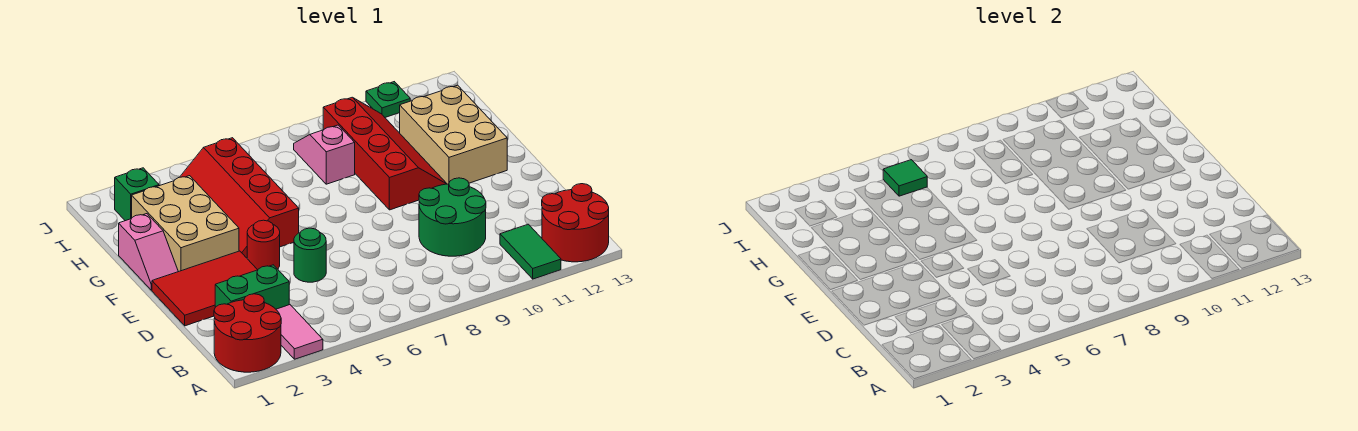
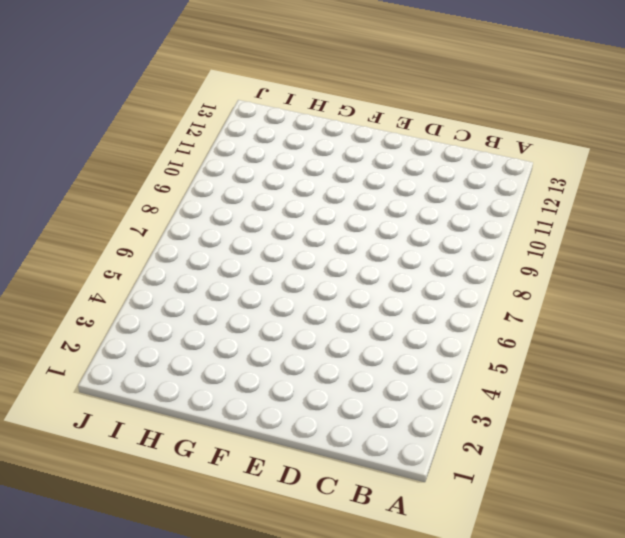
none -> red round brick A1:B2 level 1
none -> pink tile A3:B3 level 1
none -> green tile A11:B11 level 1

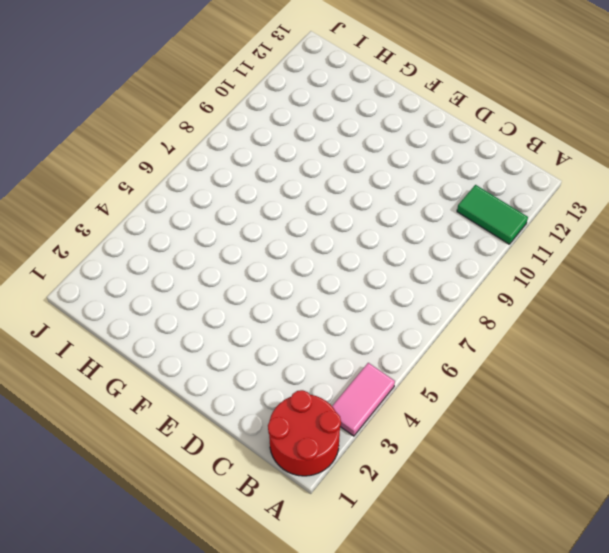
pink tile A3:A4 level 1 -> pink tile A3:B3 level 1
none -> red round brick A12:B13 level 1
none -> green brick C2:C3 level 1
none -> green round brick C9:D10 level 1

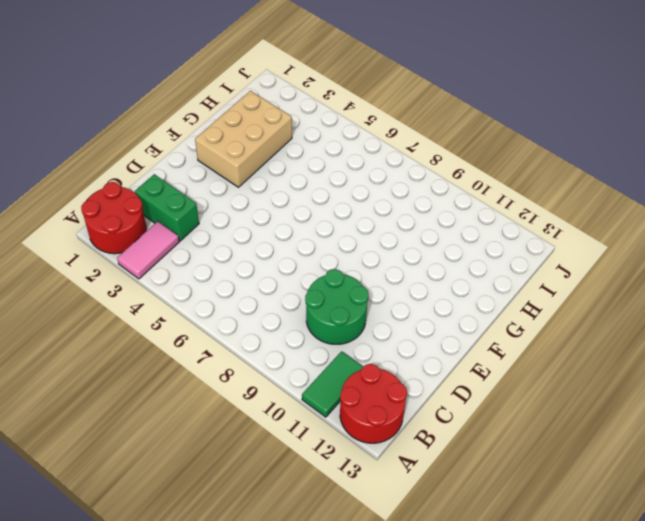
none -> red tile D1:E3 level 1
none -> green round brick D5 level 1
none -> red round brick E4 level 1

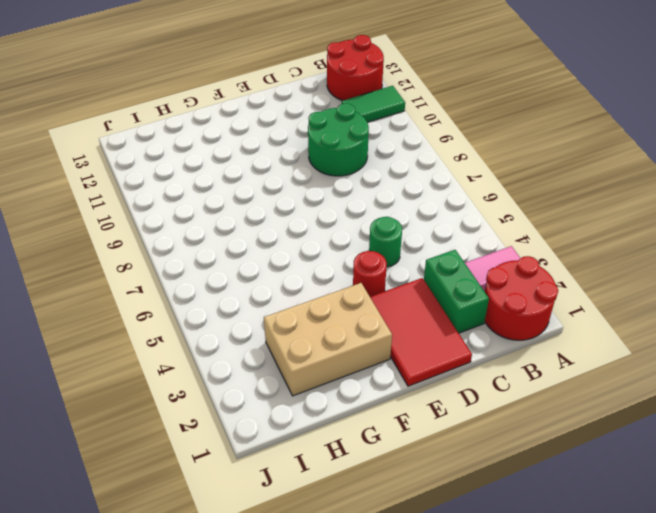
none -> pink slope F1:G1 level 1 top G
none -> red slope F4:I5 level 1 top 5
none -> red slope F9:I10 level 1 top 9

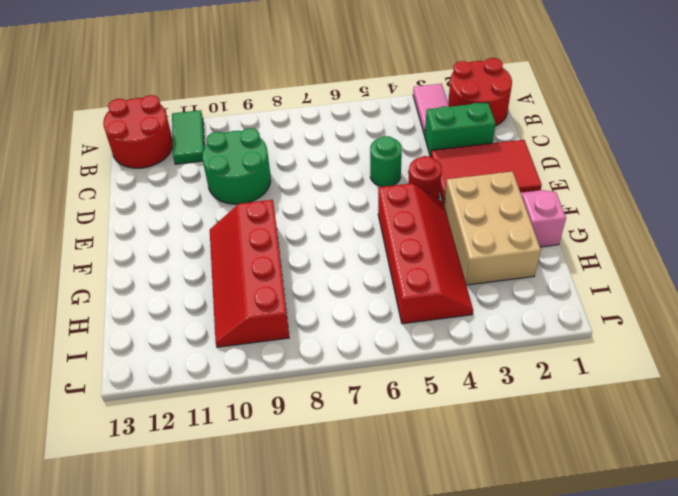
none -> tan brick F11:H12 level 1
none -> pink slope H8:I8 level 1 top H
none -> green brick I2 level 1

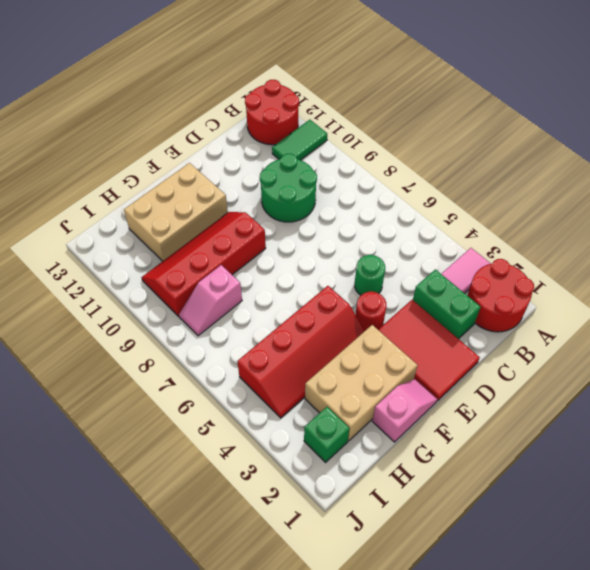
none -> green plate J11 level 1
none -> green tile I5 level 2

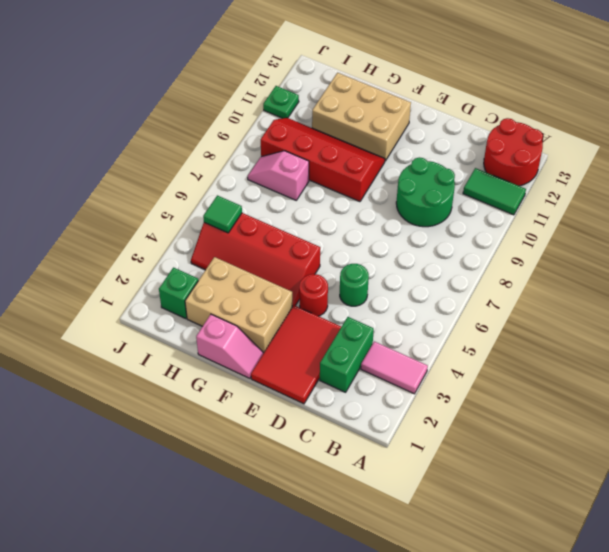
none -> red round brick A1:B2 level 1

